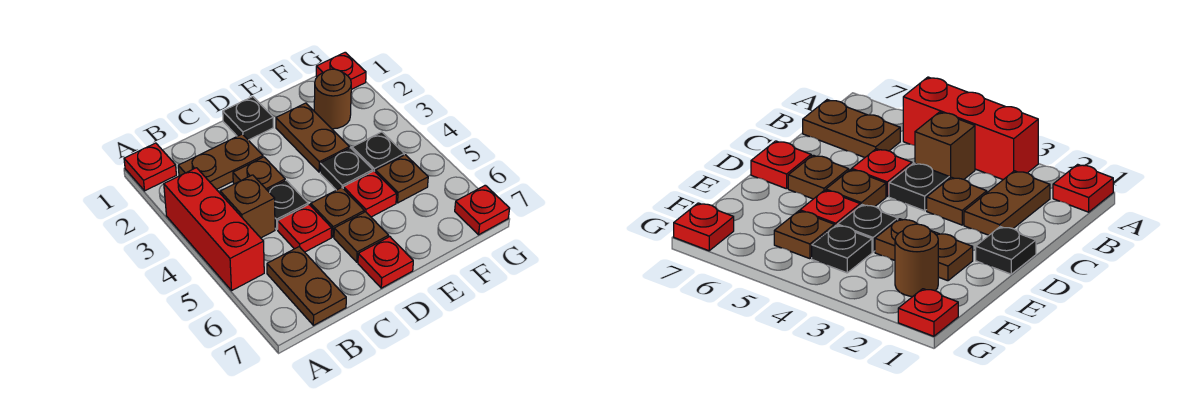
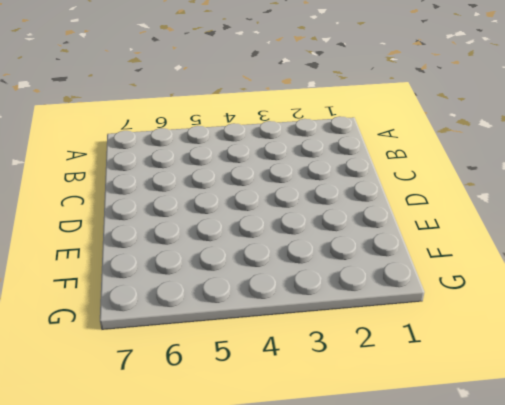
none -> red plate A1 level 1
none -> red brick A3:A5 level 1
none -> brown plate B2:C2 level 1

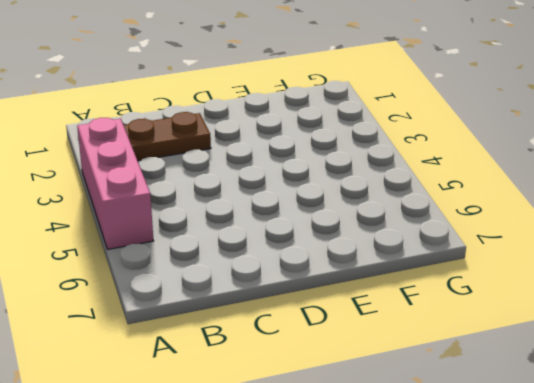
pink brick A3:A5 level 1 -> red brick A3:A5 level 1
none -> red plate A1 level 1
none -> brown brick B4 level 1
none -> brown plate B6:B7 level 1

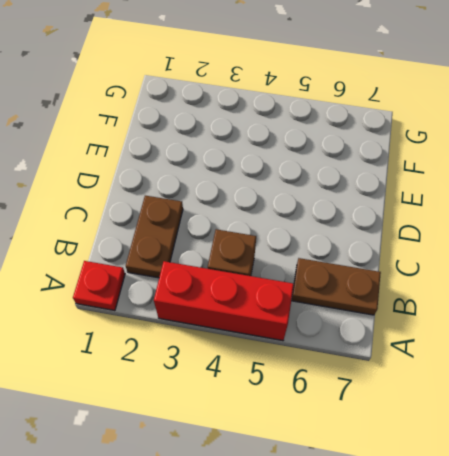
none -> brown plate C3 level 1
none -> black plate C4 level 1
none -> red plate C5 level 1

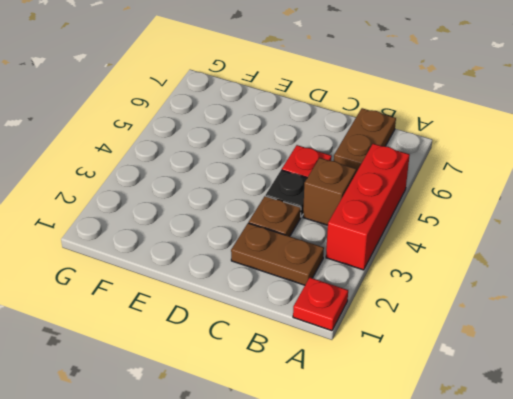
none -> black plate D1 level 1
none -> brown plate D5 level 1
none -> brown plate D6 level 1

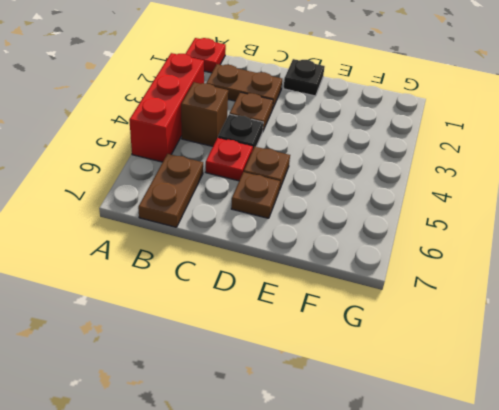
none -> red plate D7 level 1
none -> brown plate E2:E3 level 1
none -> black plate E4 level 1

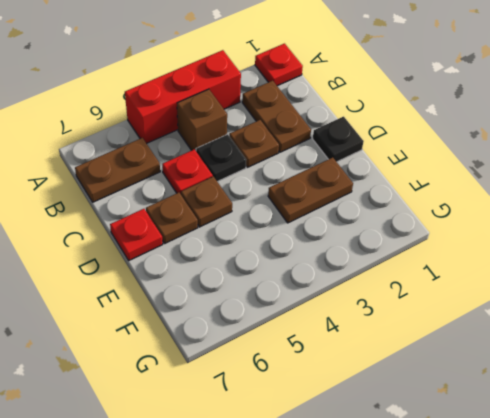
none -> black plate E4 level 1
none -> red plate E5 level 1
none -> brown round brick F2 level 1

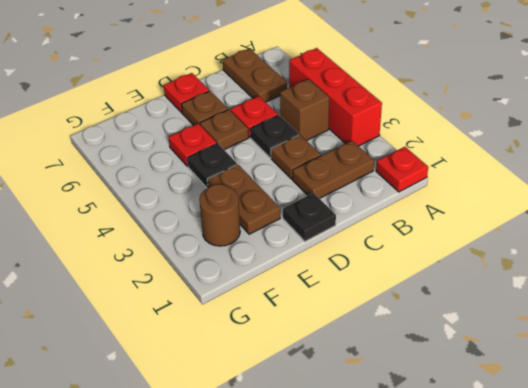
none -> black plate F4 level 1
none -> brown plate F5 level 1
none -> red plate G1 level 1

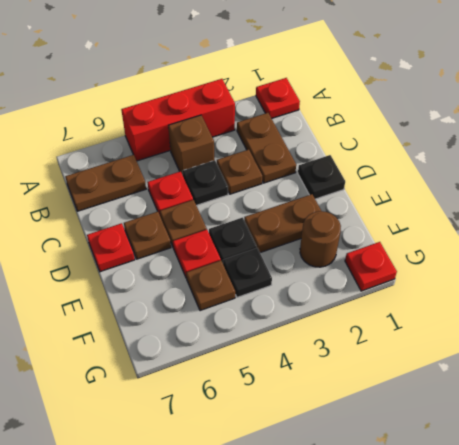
none -> red plate G7 level 1

